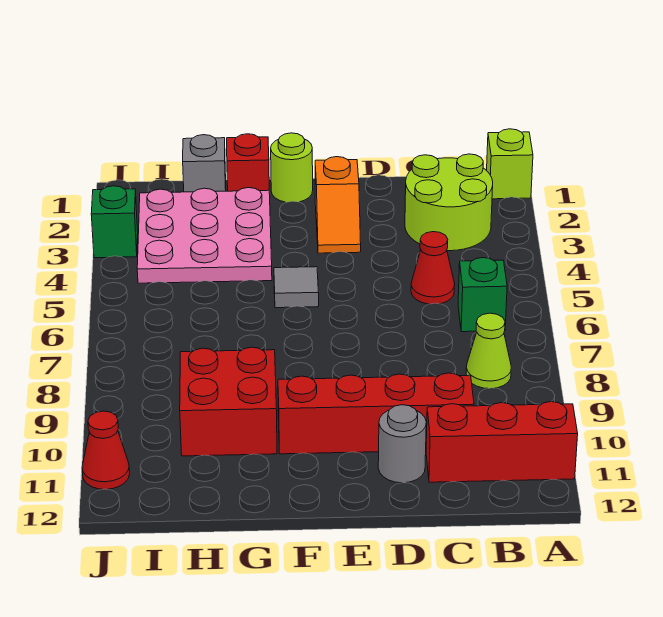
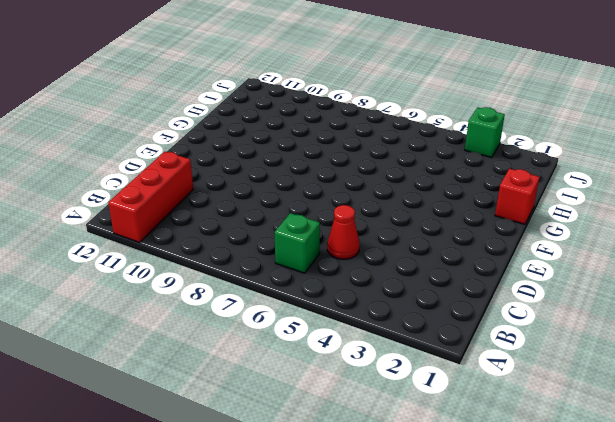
none -> lime brick A1 level 1
none -> lime round brick B2:C3 level 1
none -> lime cone B8 level 1

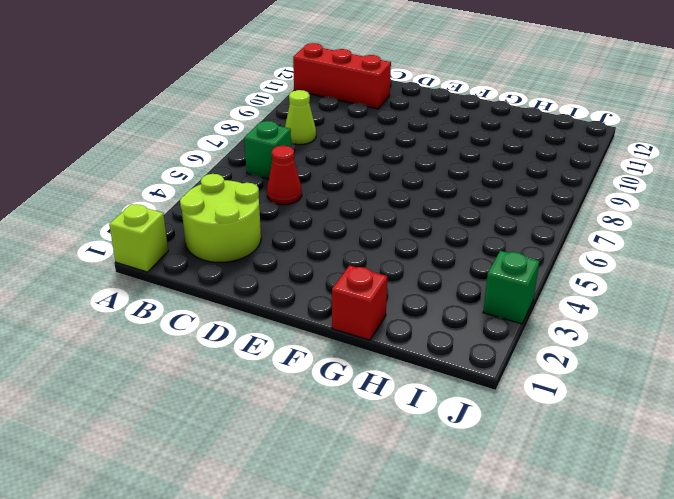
none -> red brick C10:F10 level 1
none -> grey round brick D11 level 1
none -> orange slope E2:E3 level 1 top 2

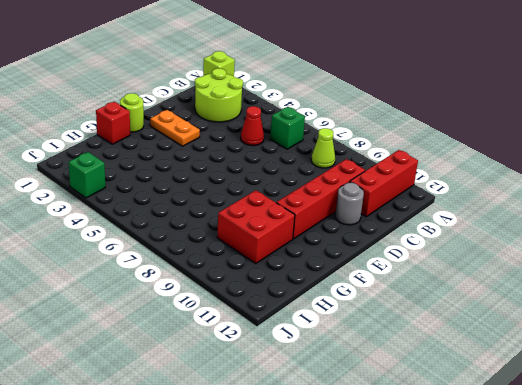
orange plate E2:E3 level 1 -> orange slope E2:E3 level 1 top 2
none -> grey tile F5 level 1
none -> pink plate G2:I4 level 1
none -> grey brick H1 level 1

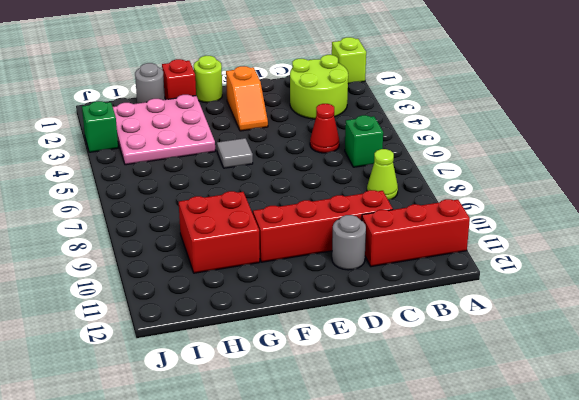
grey round brick H1 level 1 -> grey brick H1 level 1
none -> red cone J11 level 1

